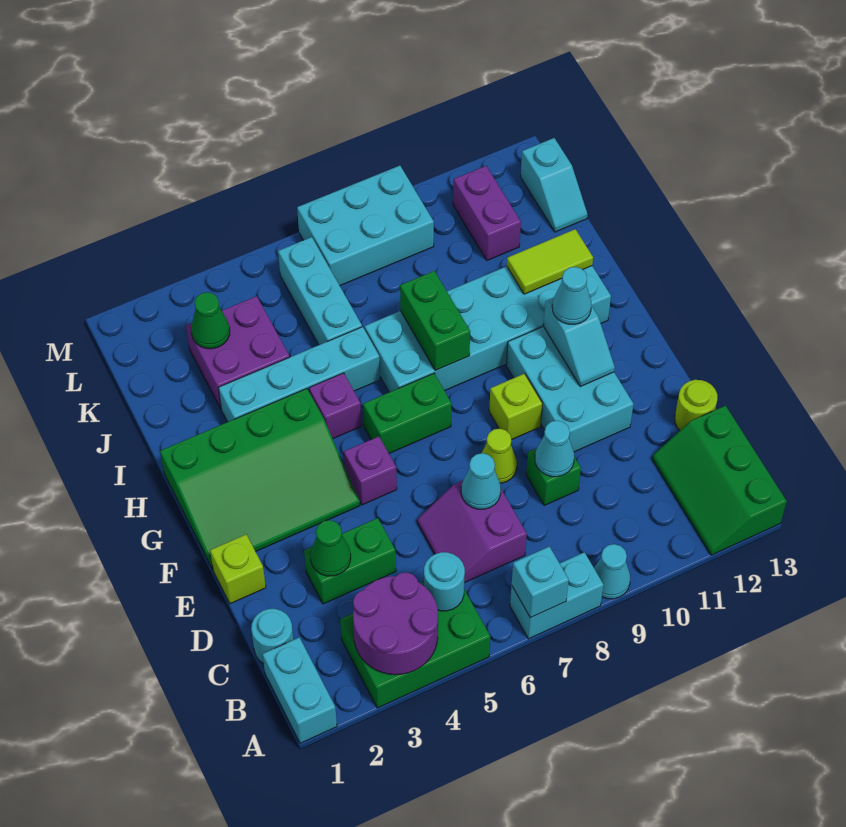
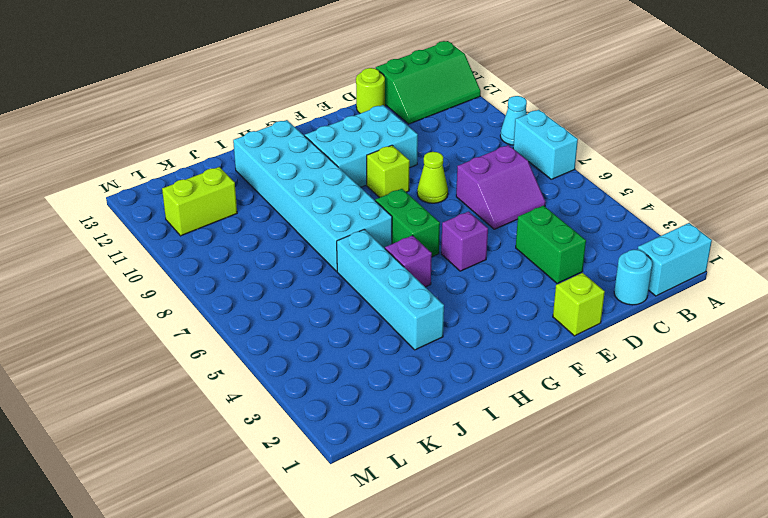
lime brick K11:L11 level 1 -> purple brick K11:L11 level 1
none -> green brick A3:B5 level 1
none -> green brick D9 level 1
none -> green slope F1:H4 level 1 top H
none -> purple brick J3:K4 level 1

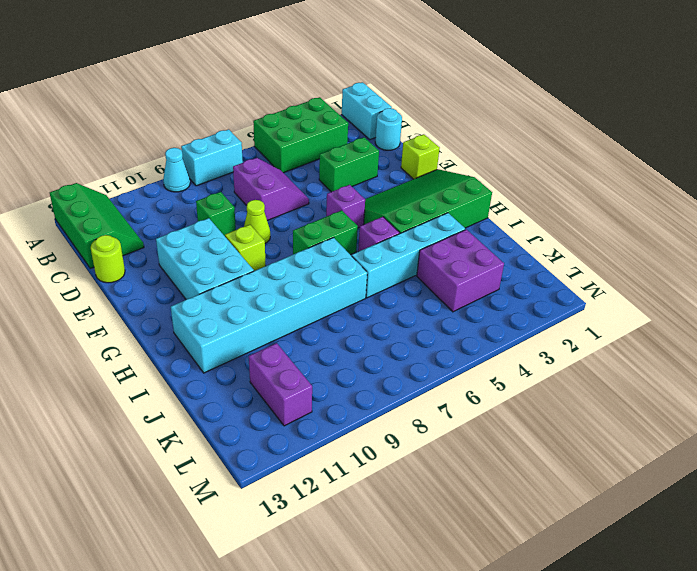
none -> cyan brick J6:L6 level 1
none -> cyan slope K13:L13 level 1 top L
none -> cyan brick L7:M9 level 1
none -> purple round brick A3:B4 level 2

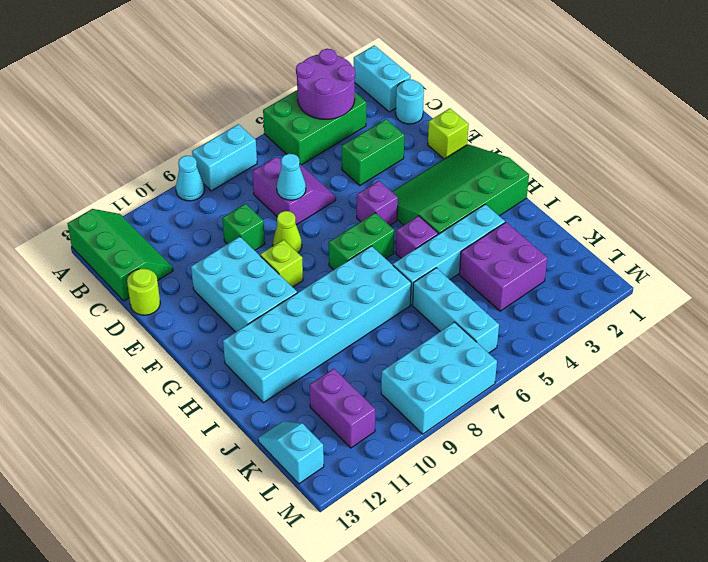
none -> cyan brick A7 level 2
none -> cyan round brick B5 level 2
none -> green cone D3 level 2
none -> cyan cone D9 level 2

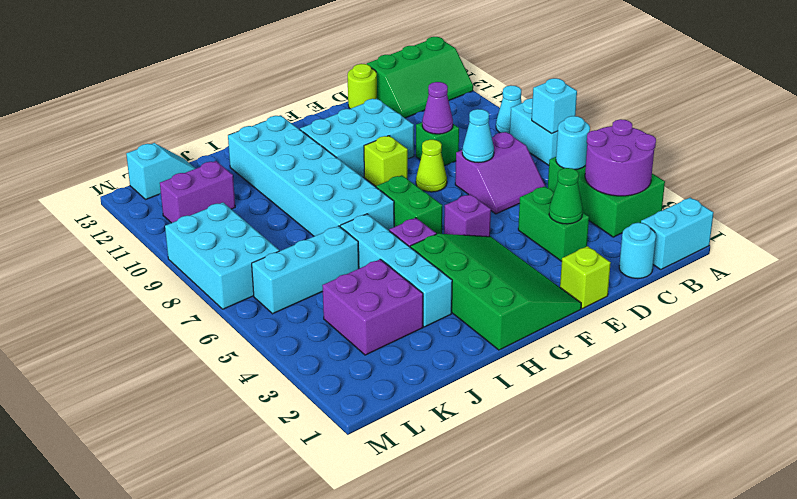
purple cone D9 level 2 -> cyan cone D9 level 2
none -> cyan slope F11:G11 level 2 top G
none -> green brick H8:I8 level 2
none -> lime tile I11:I12 level 2
none -> green cone K3 level 2

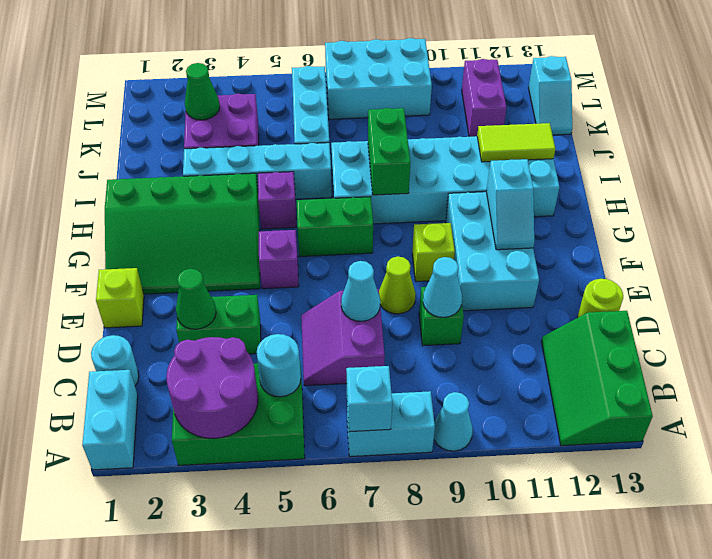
none -> cyan cone G11 level 3

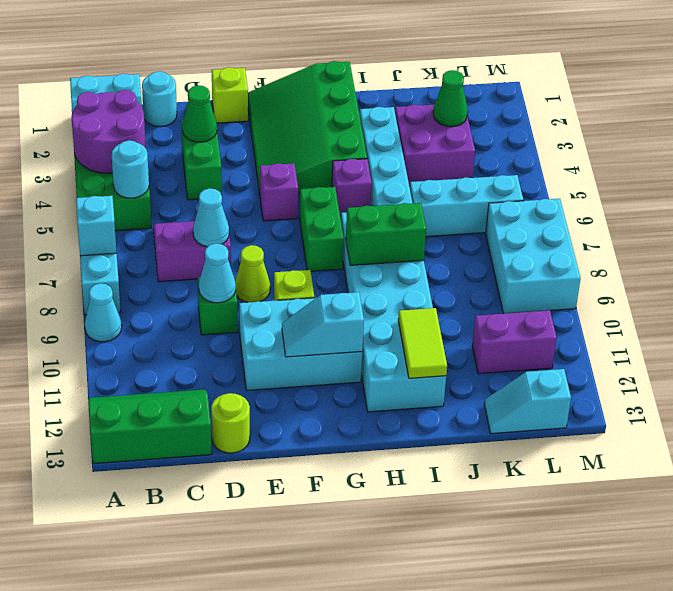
none -> cyan cone G11 level 3

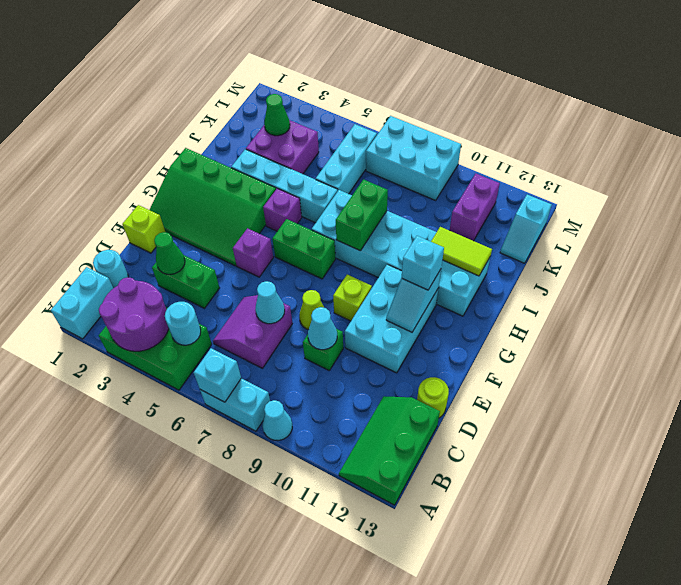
cyan brick G11 level 3 -> cyan cone G11 level 3

